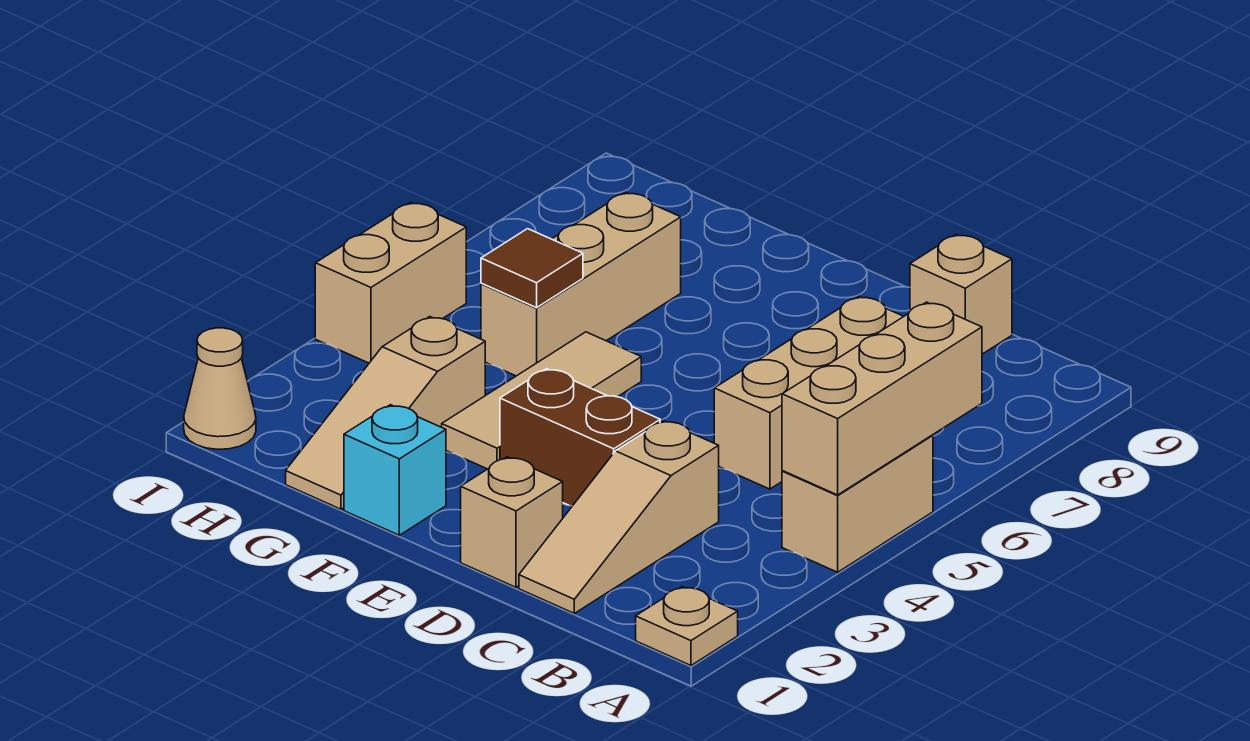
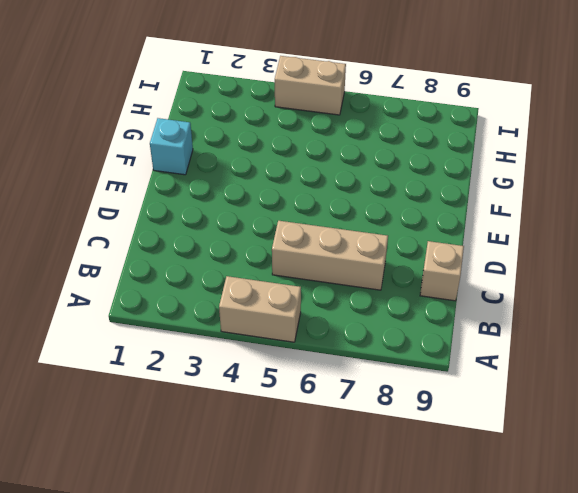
none -> tan plate A1 level 1
none -> tan slope C1:C3 level 1 top 3
none -> tan brick D1 level 1

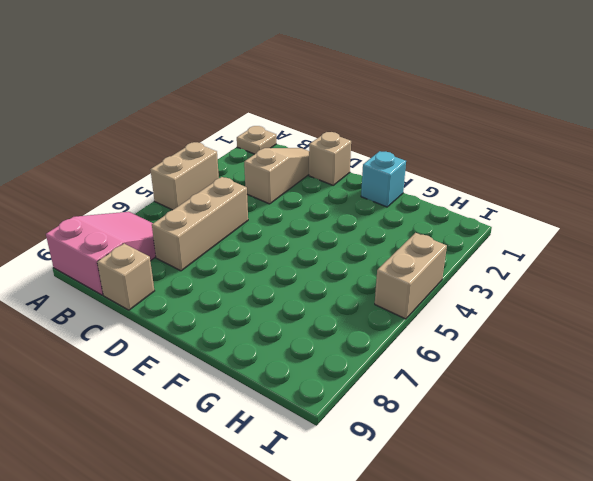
pink slope A7:B9 level 1 top 9 -> none
none -> brown brick D3:E3 level 1
none -> tan tile F3:F5 level 1
none -> tan slope G1:G3 level 1 top 3

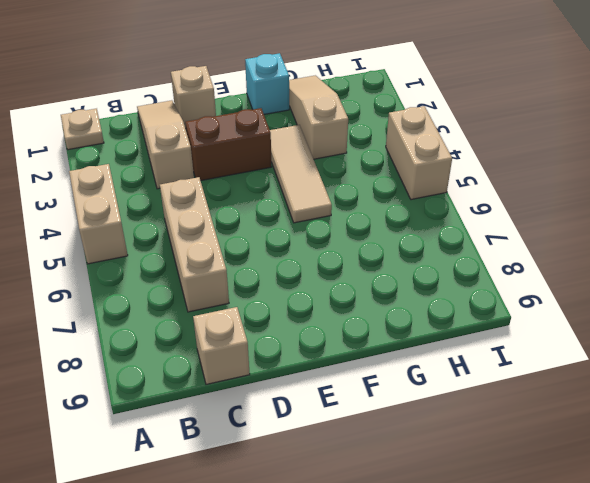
none -> tan brick G5:G7 level 1
none -> tan cone I1 level 1
none -> tan brick A4:A6 level 2

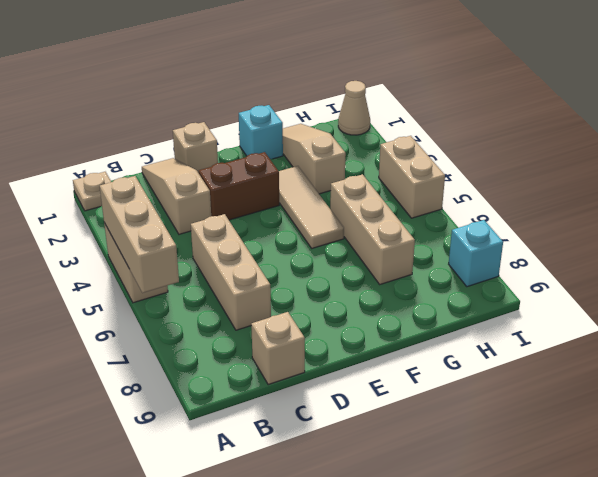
cyan brick I8 level 1 -> none
none -> brown tile G5 level 2

